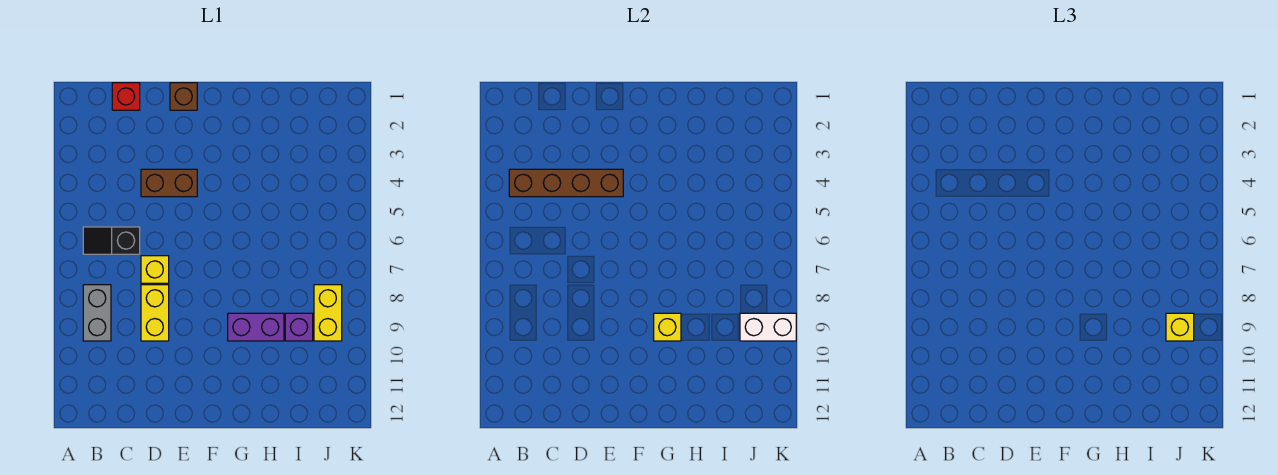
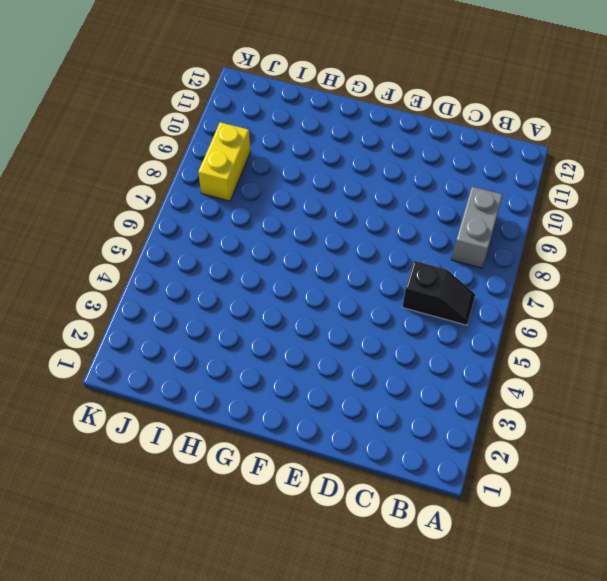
none -> red brick C1 level 1
none -> brown brick D4:E4 level 1
none -> yellow brick D7 level 1

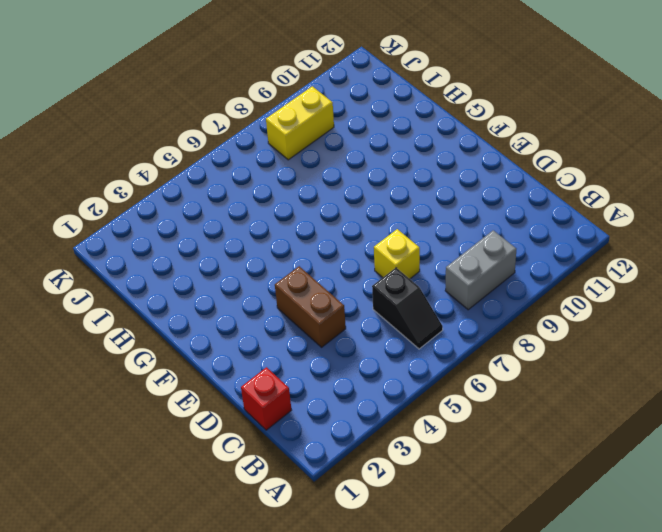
none -> yellow brick D8:D9 level 1
none -> brown brick E1 level 1
none -> purple brick G9:H9 level 1

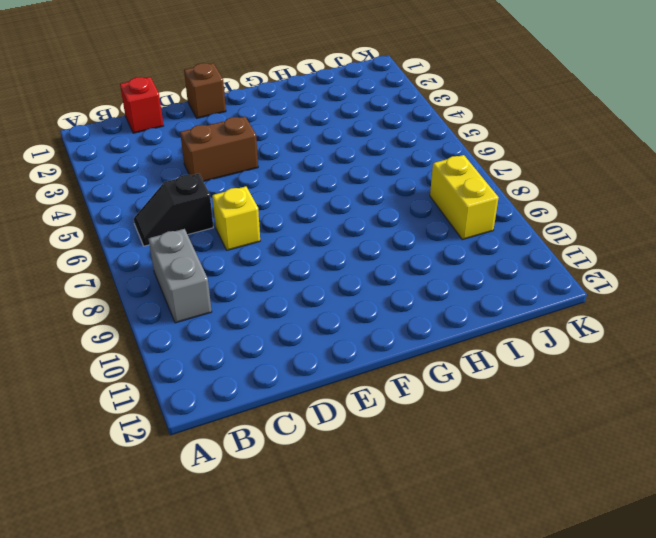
none -> yellow brick D8:D9 level 1
none -> purple brick G9:H9 level 1
none -> purple brick I9 level 1

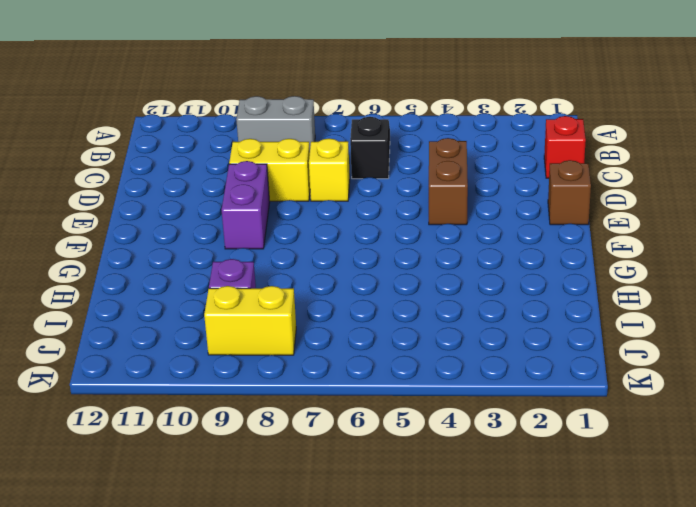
purple brick E9:F9 level 1 -> purple brick G9:H9 level 1
none -> brown brick B4:E4 level 2
none -> yellow brick G9 level 2
none -> white brick J9:K9 level 2

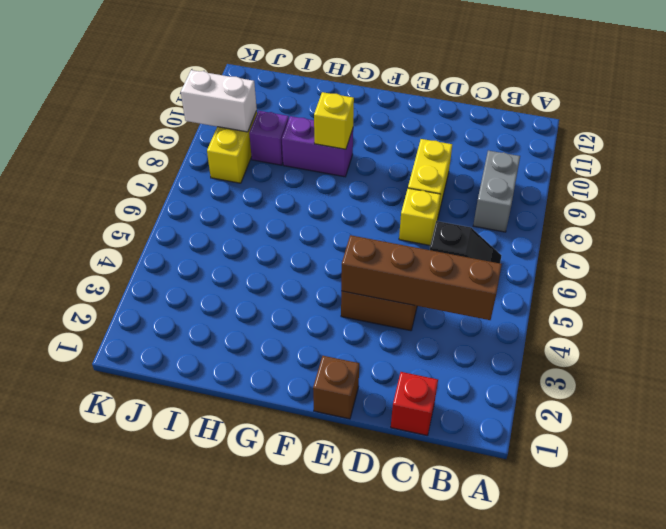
none -> yellow brick J9 level 3

